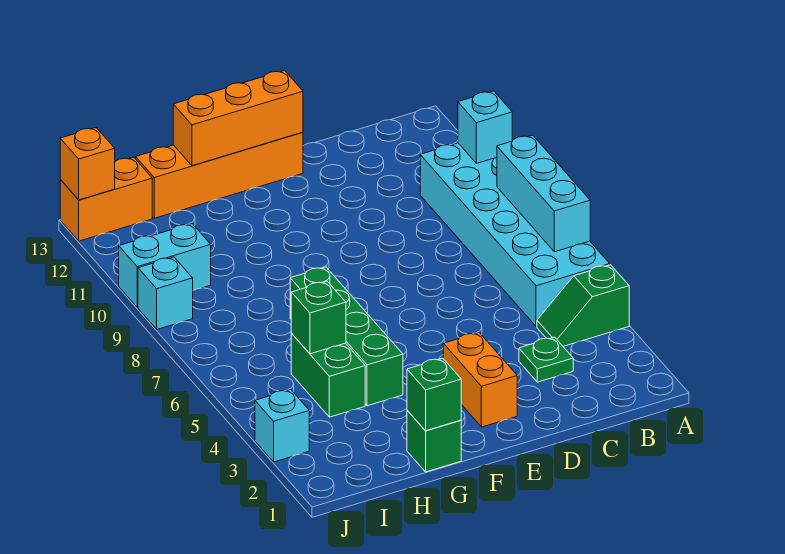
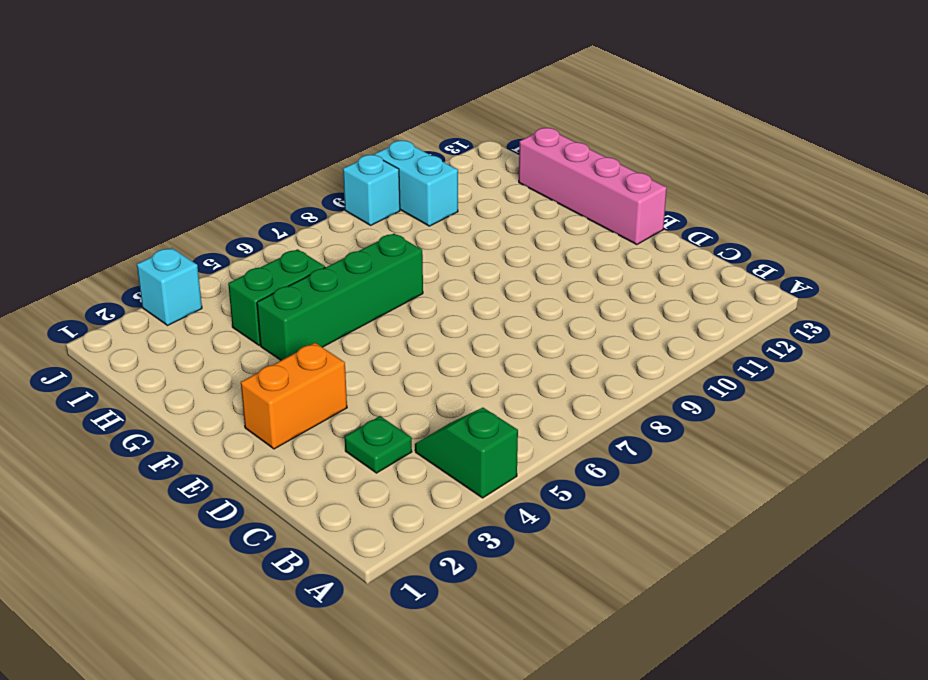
pink brick E13:H13 level 1 -> orange brick E13:H13 level 1
none -> cyan brick A5:B10 level 1
none -> green brick G1 level 1
none -> orange brick I13:J13 level 1

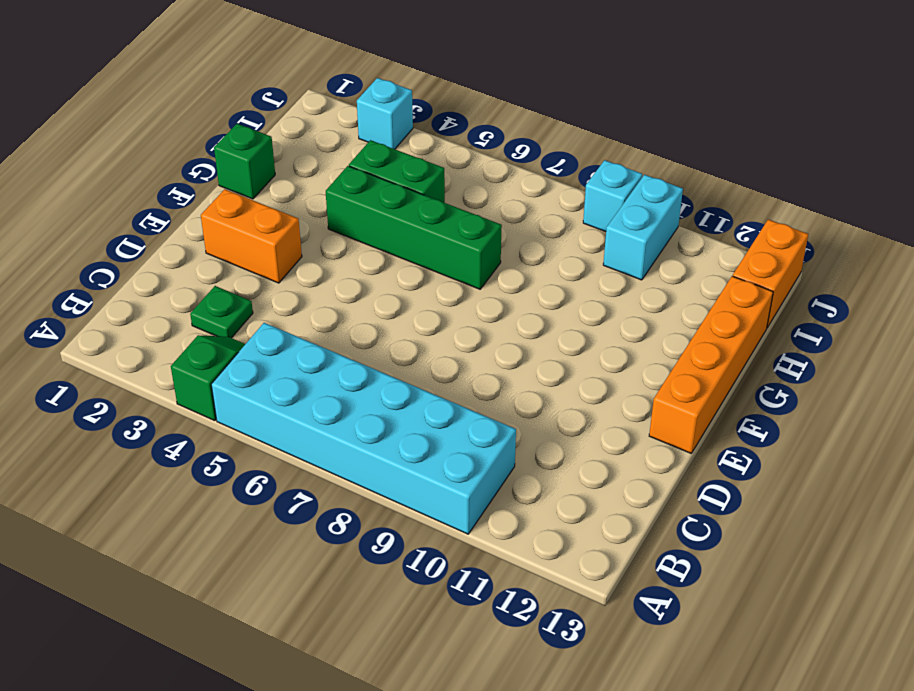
none -> cyan brick A6:A8 level 2
none -> cyan brick A10 level 2
none -> orange brick E13:G13 level 2

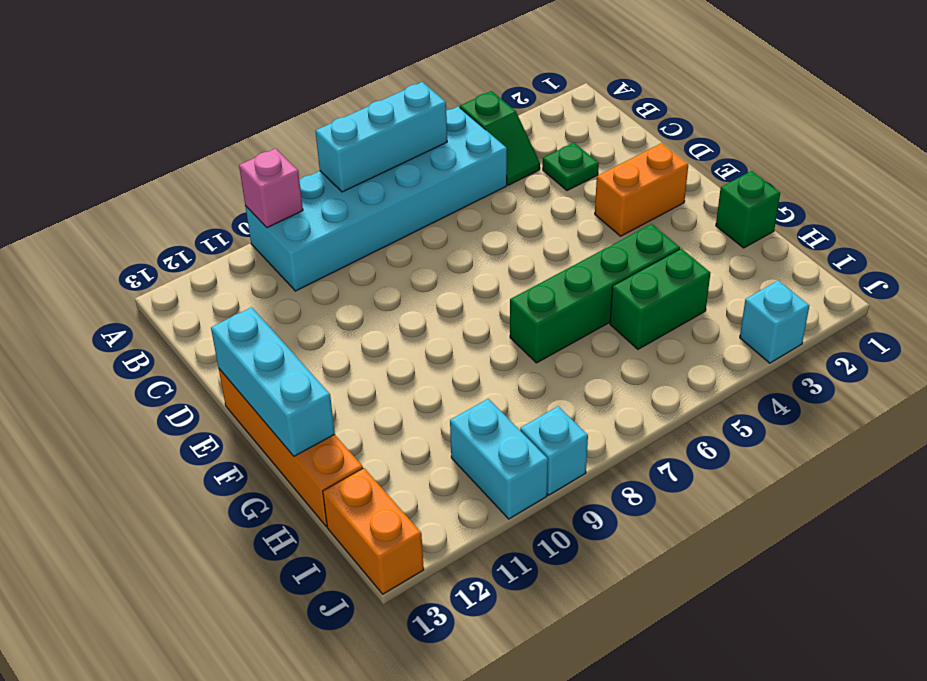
pink brick A10 level 2 -> cyan brick A10 level 2
cyan brick E13:G13 level 2 -> orange brick E13:G13 level 2
none -> green brick G1 level 2
none -> green brick H5 level 2
none -> orange brick J13 level 2

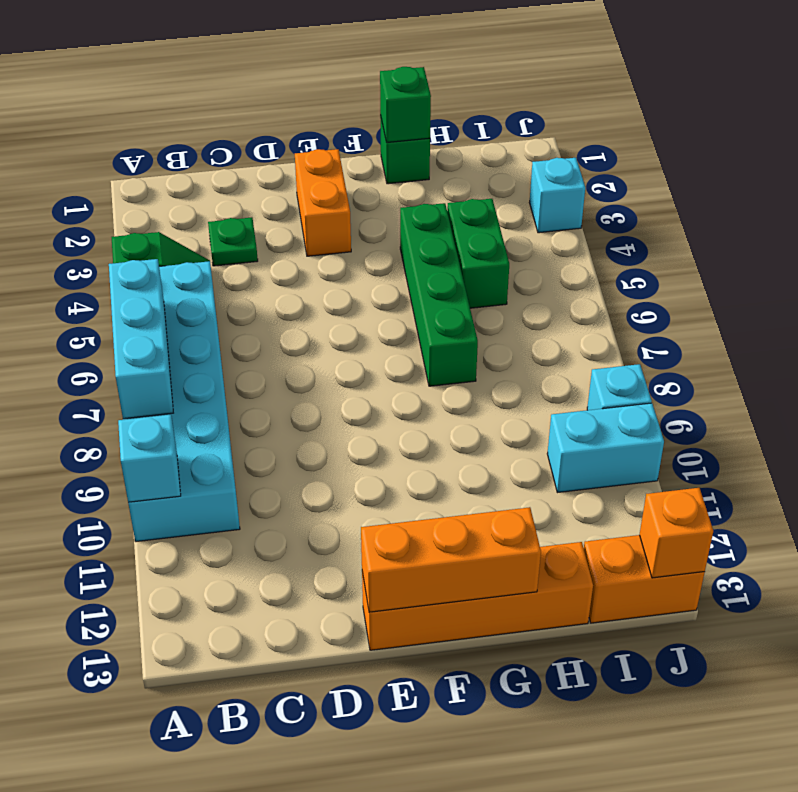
none -> green brick H5 level 2

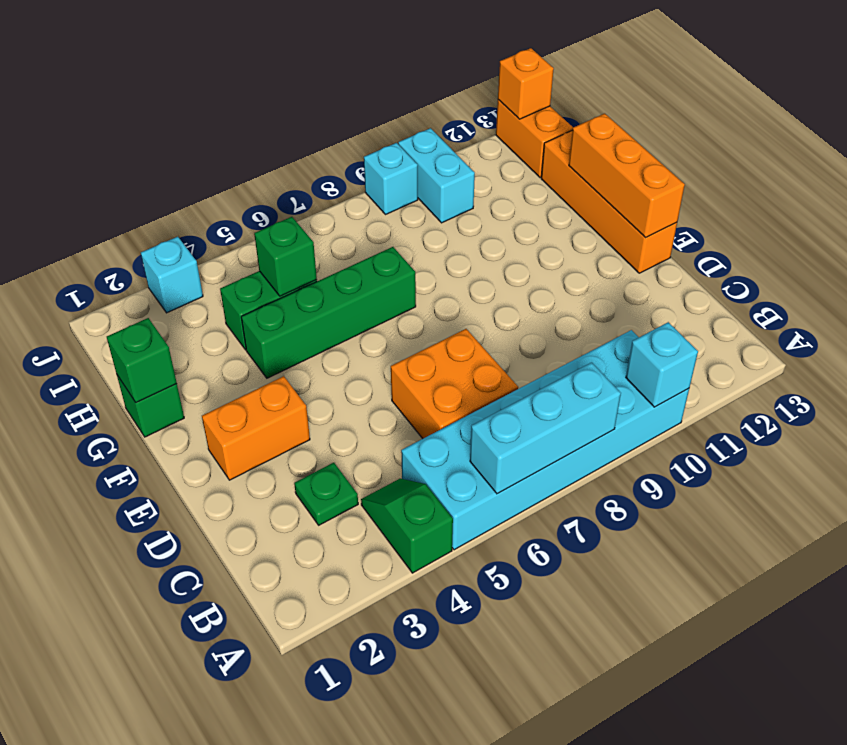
orange brick C6:D7 level 1 -> none

